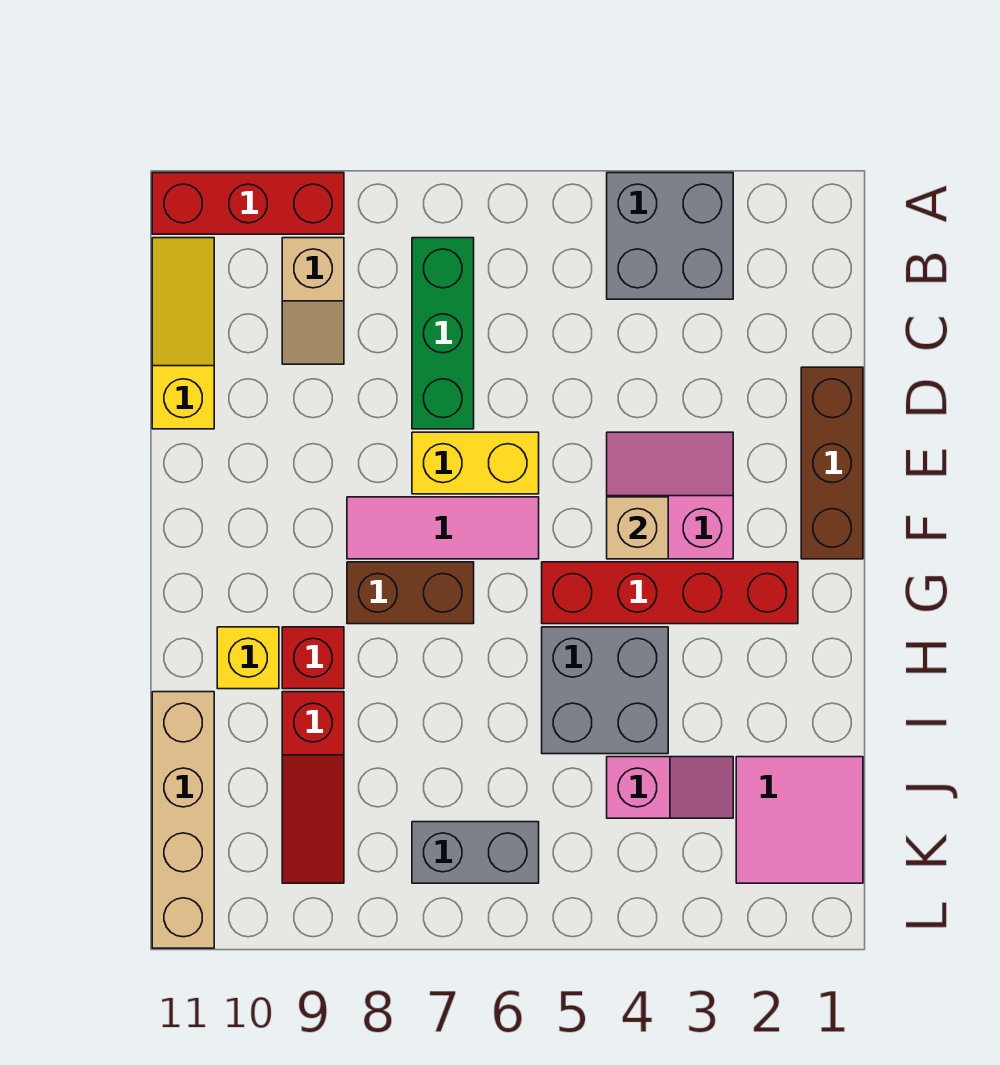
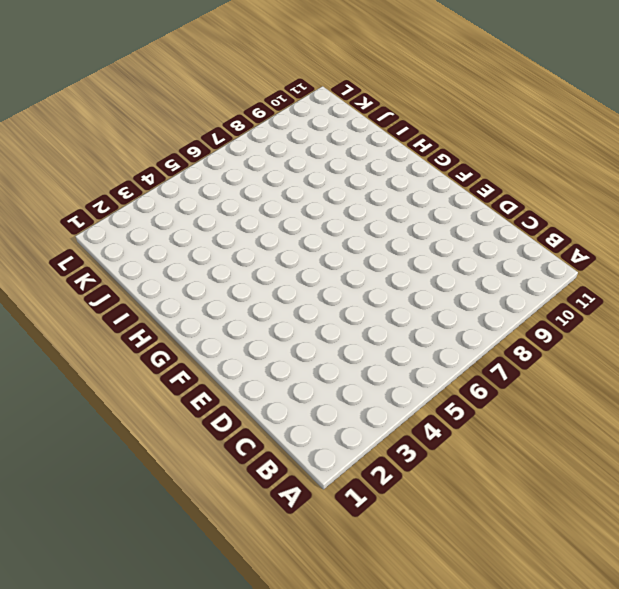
none -> grey brick A3:B4 level 1
none -> red brick A9:A11 level 1
none -> green brick B7:D7 level 1

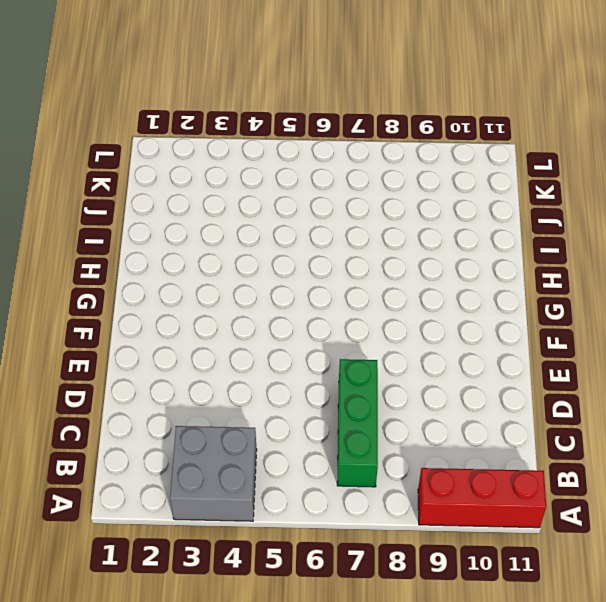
none -> tan slope B9:C9 level 1 top B
none -> yellow slope B11:D11 level 1 top D
none -> brown brick D1:F1 level 1

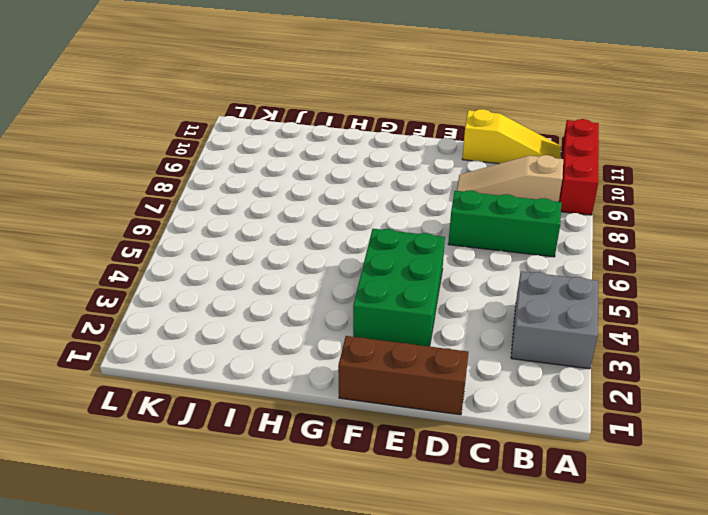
tan slope B9:D9 level 1 top B -> tan slope B9:C9 level 1 top B
green brick E3:F5 level 1 -> pink slope E3:F4 level 1 top F
none -> yellow brick E6:E7 level 1
none -> pink tile F6:F8 level 1
none -> red brick G2:G5 level 1

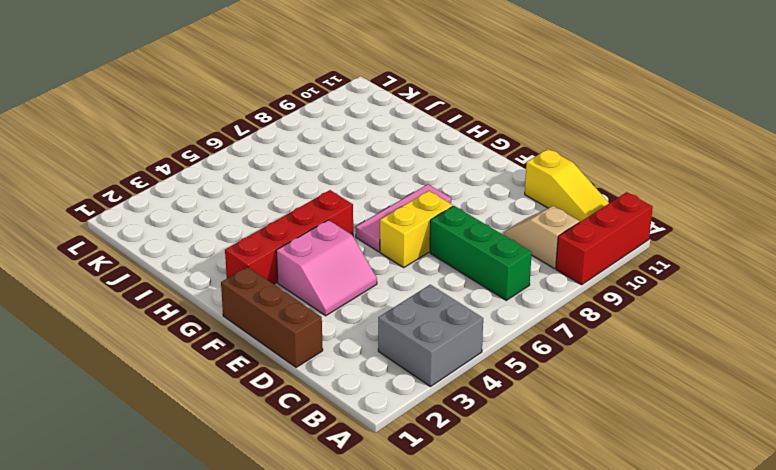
none -> brown brick G7:G8 level 1
none -> grey brick H4:I5 level 1
none -> red brick H9 level 1

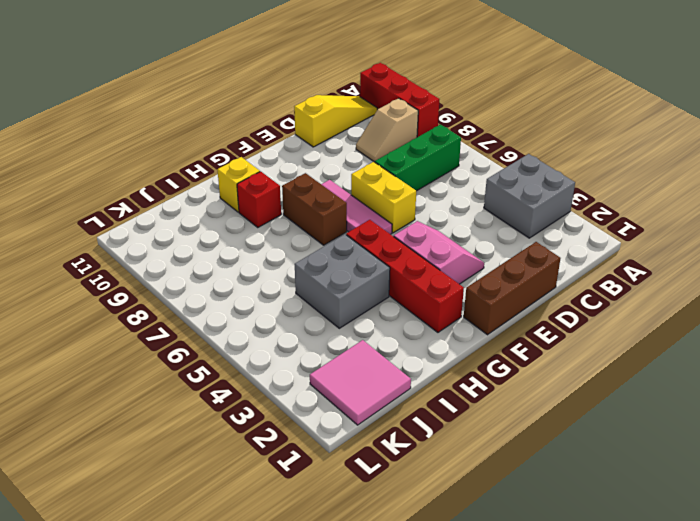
none -> red slope I9:K9 level 1 top I
none -> tan brick I11:L11 level 1
none -> pink slope J3:J4 level 1 top 4

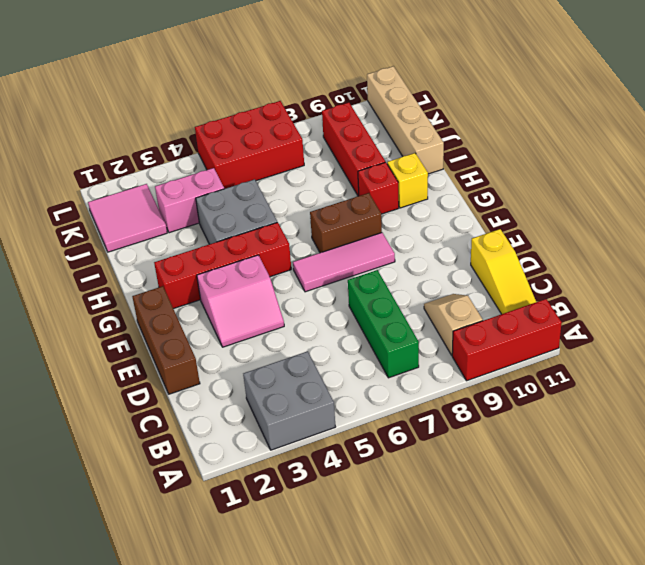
red brick I9:K9 level 1 -> red slope I9:K9 level 1 top I
pink brick J3:J4 level 1 -> pink slope J3:J4 level 1 top 4
red brick K5:L7 level 1 -> grey brick K6:K7 level 1
none -> yellow brick E6:E7 level 1
none -> tan brick F4 level 2

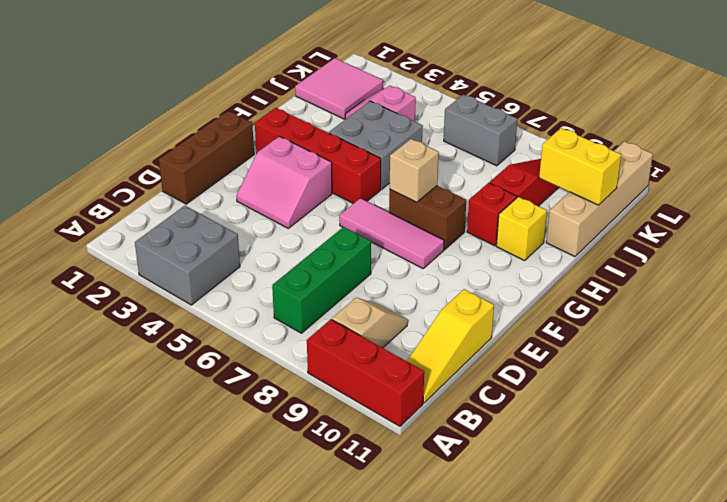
tan brick G7 level 2 -> tan brick F4 level 2
yellow brick J10:J11 level 2 -> yellow brick E6:E7 level 1

